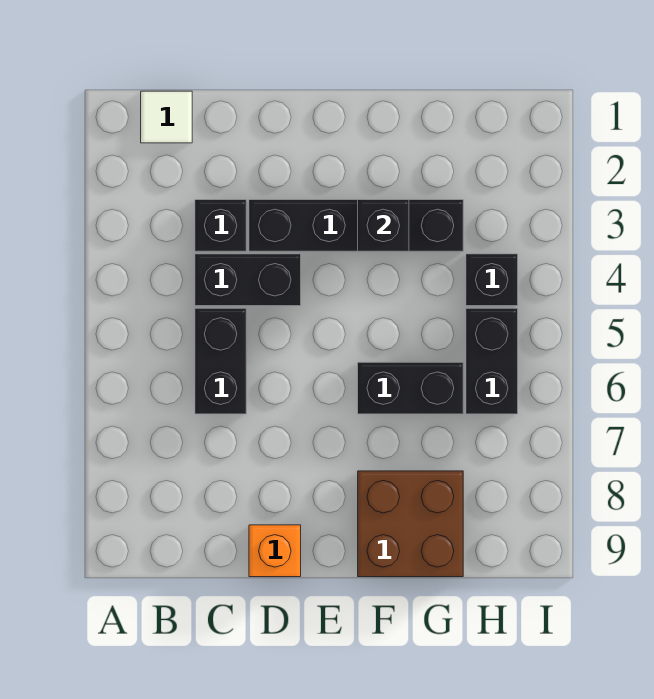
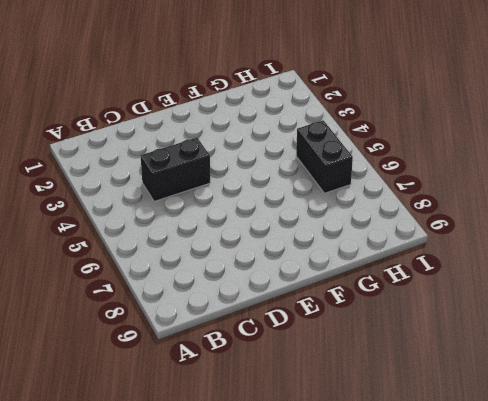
none -> white tile B1 level 1
none -> black brick C3 level 1

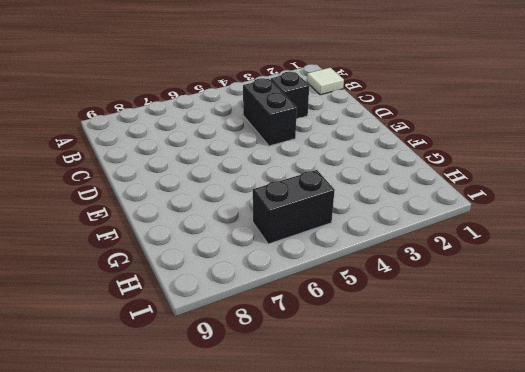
none -> black brick C5:C6 level 1
none -> black brick D3:G3 level 1

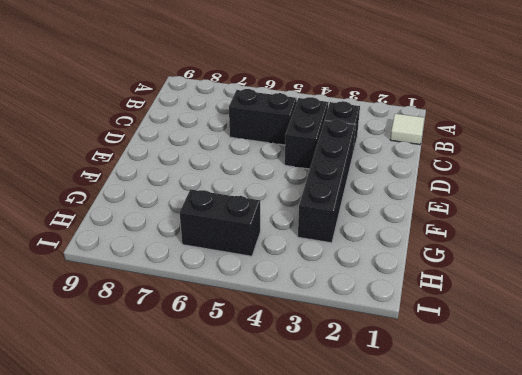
none -> orange brick D9 level 1
none -> black brick F6:G6 level 1

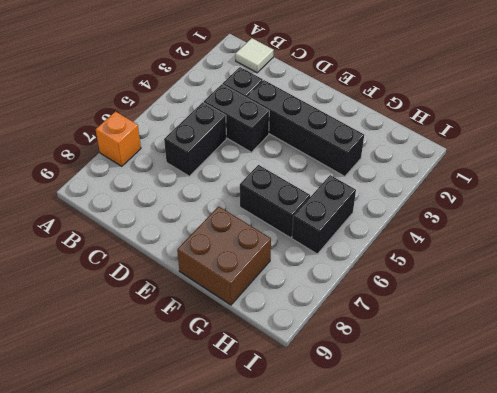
orange brick A7 level 1 -> orange brick D9 level 1
none -> black brick H4 level 1
none -> black brick F3 level 2

